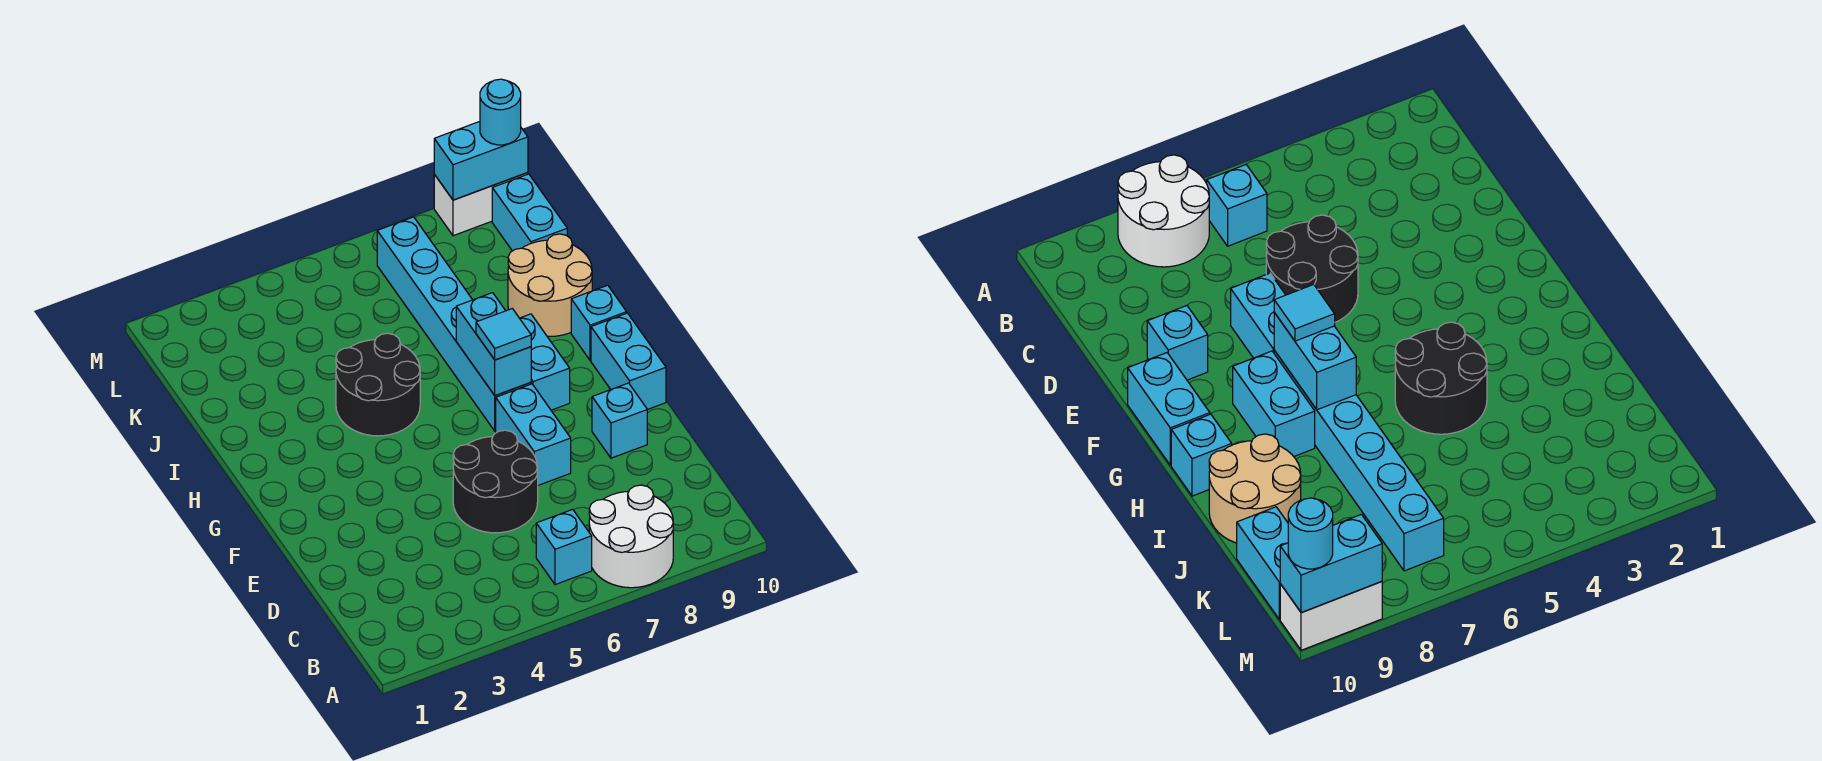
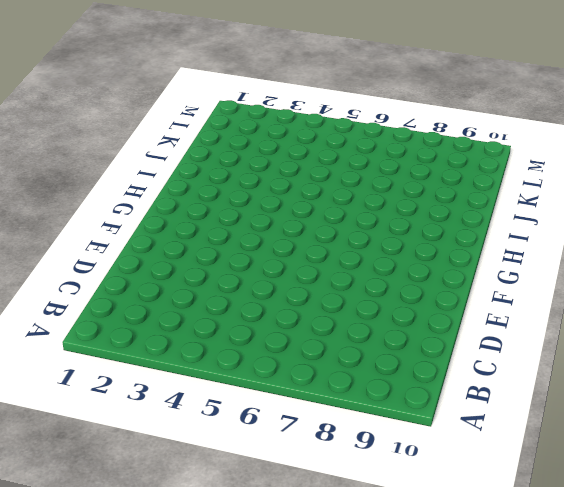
none -> white round brick A7:B8 level 1
none -> cyan brick B6 level 1
none -> black round brick D5:E6 level 1

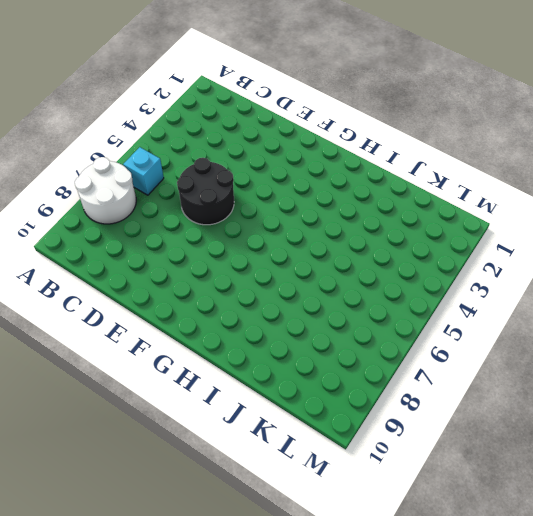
none -> cyan brick E7:F7 level 1
none -> cyan brick E9 level 1
none -> cyan brick F10:G10 level 1

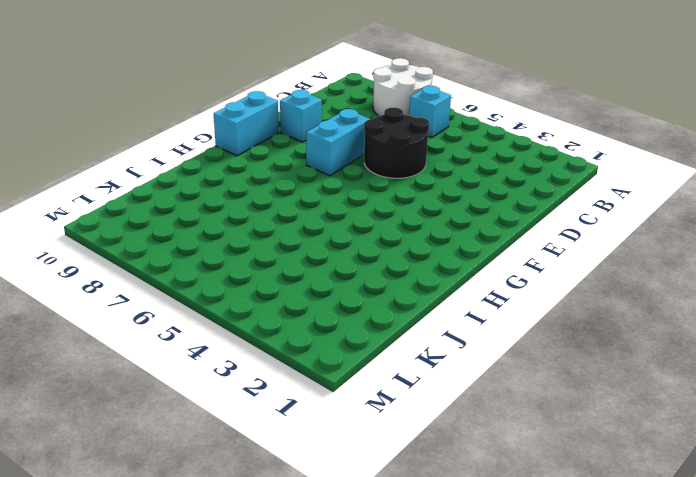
none -> cyan brick G7:L7 level 1
none -> cyan brick G8:H8 level 1
none -> black round brick H4:I5 level 1

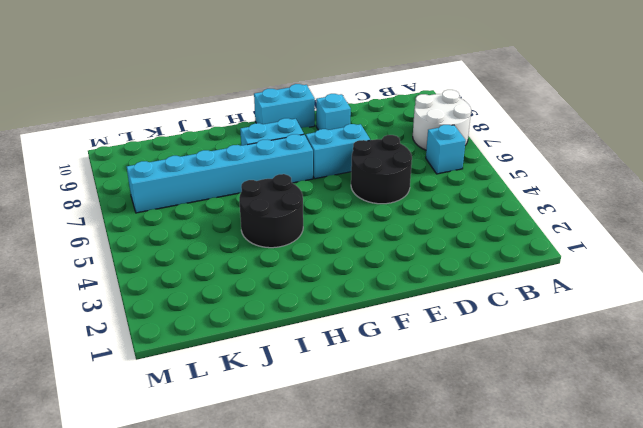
none -> cyan brick H10 level 1
none -> tan round brick I9:J10 level 1
none -> cyan brick K10:L10 level 1

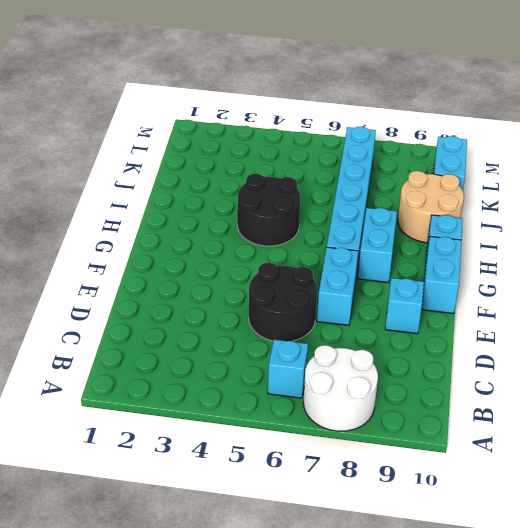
none -> white brick M9:M10 level 1
none -> cyan brick G7:H7 level 2
none -> cyan brick M9:M10 level 2

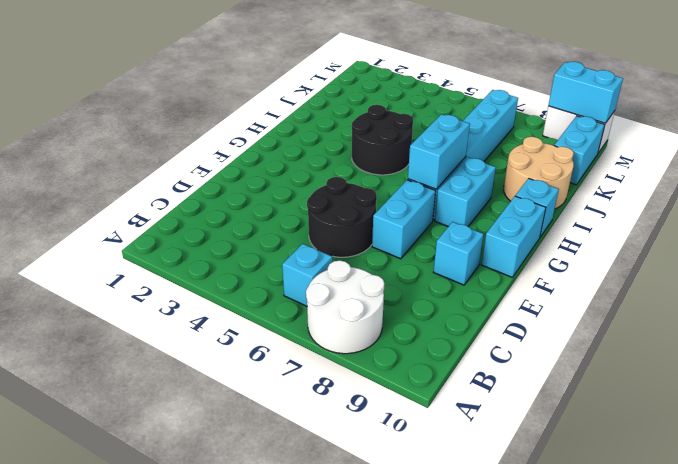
none -> cyan tile G7 level 3
none -> cyan round brick M10 level 3

